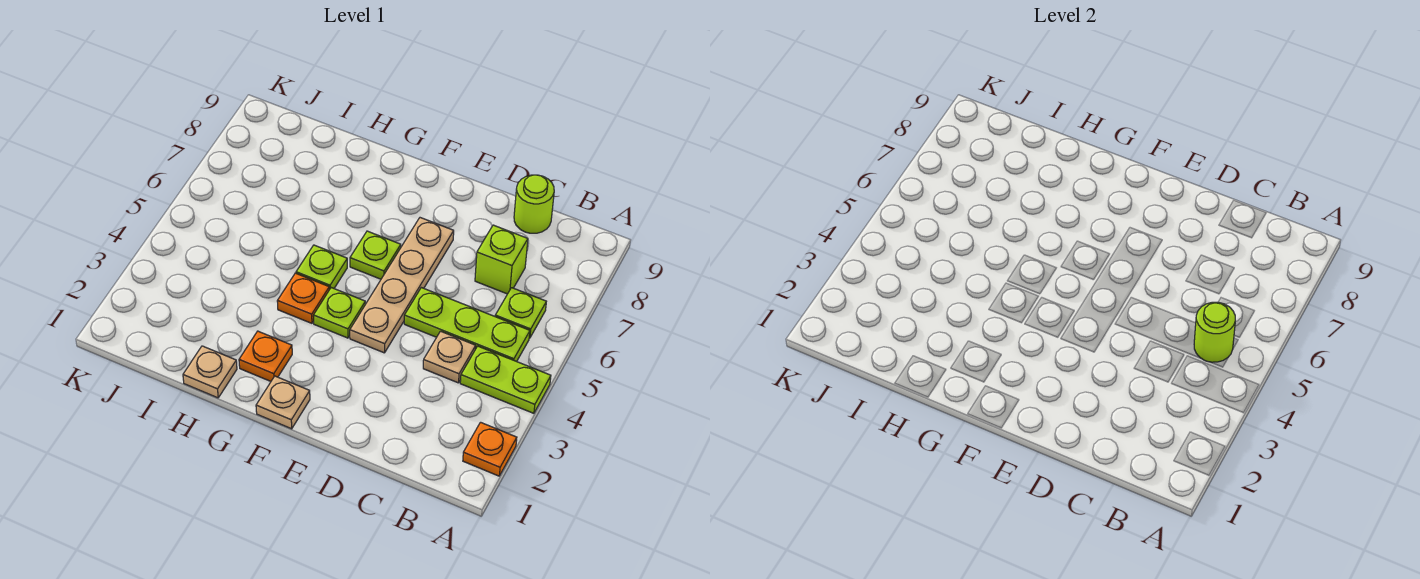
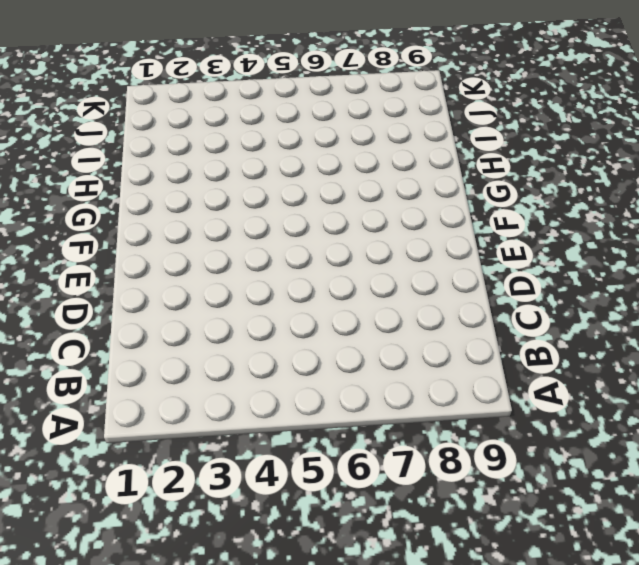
none -> orange plate A2 level 1
none -> lime plate A4:B4 level 1
none -> lime plate B5:D5 level 1

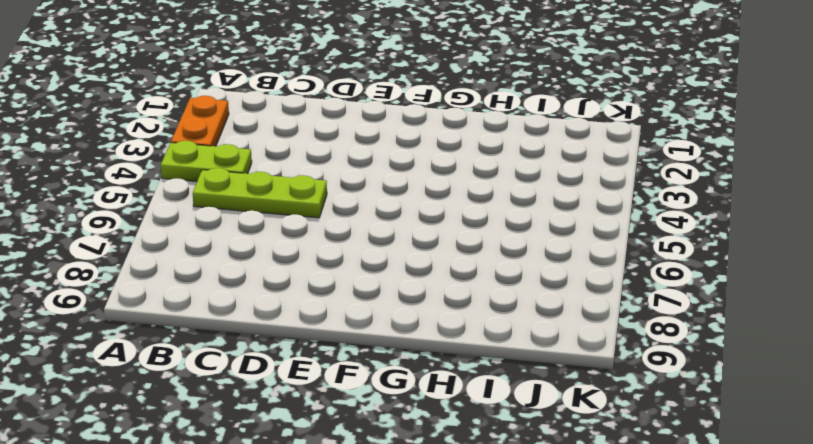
orange plate A2:A3 level 1 -> orange plate A2 level 1
none -> lime plate B6 level 1
none -> tan plate C4 level 1
none -> lime brick C7 level 1

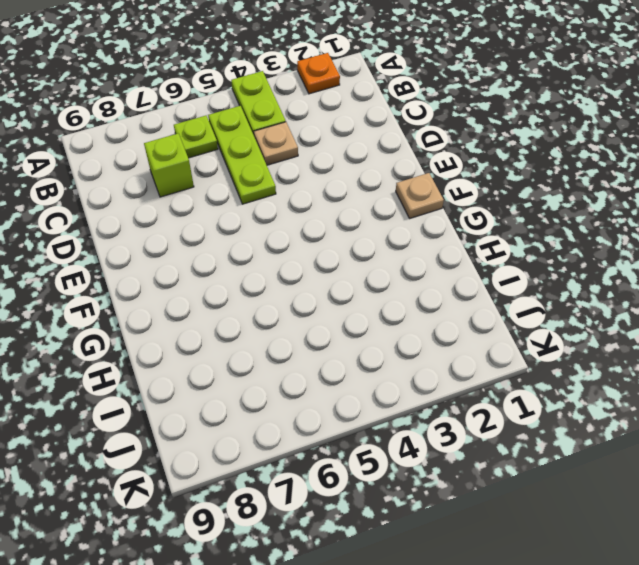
none -> lime round brick C9 level 1
none -> tan plate E4:E7 level 1
none -> lime plate F4 level 1

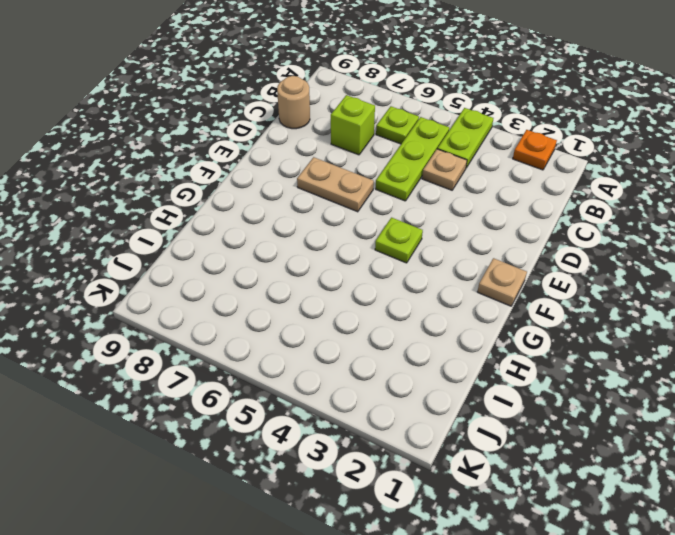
tan round brick C9 level 1 -> lime round brick C9 level 1
tan plate E6:E7 level 1 -> tan plate E4:E7 level 1
none -> lime plate F6 level 1
none -> orange plate G2 level 1
none -> orange plate G4 level 1

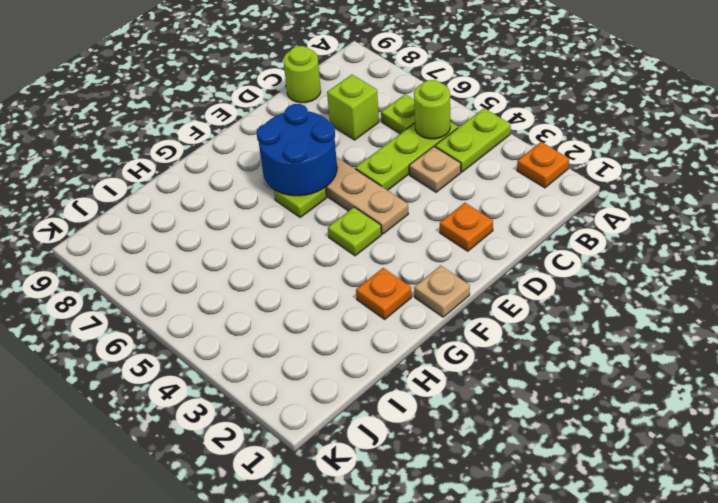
orange plate D2 level 1 -> orange plate G4 level 1
blue round brick E6:F7 level 2 -> none
none -> lime plate G5 level 1
none -> tan plate H1 level 1

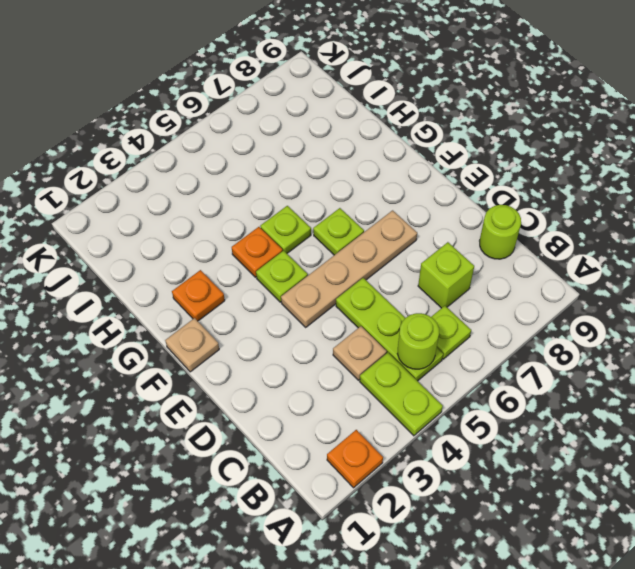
none -> tan plate H1 level 1

